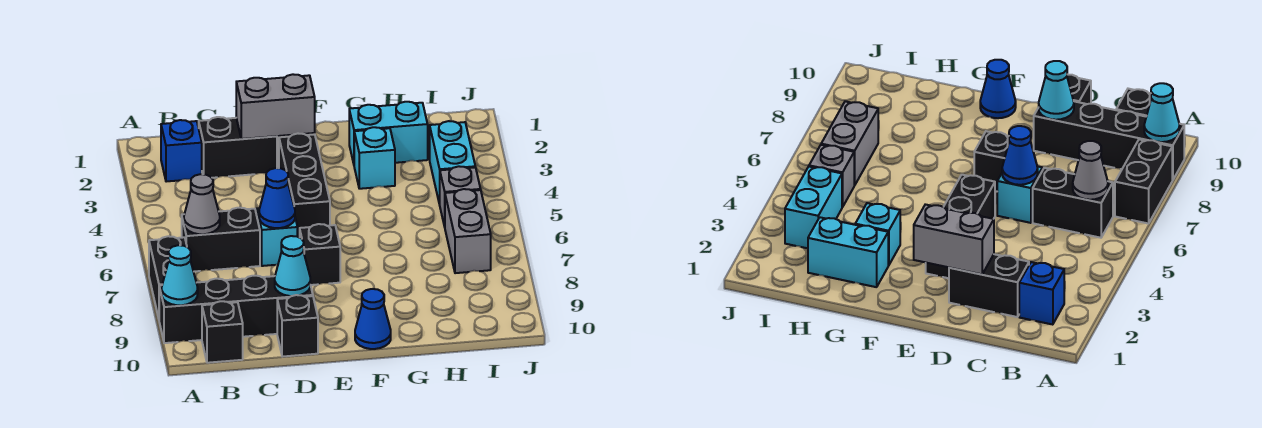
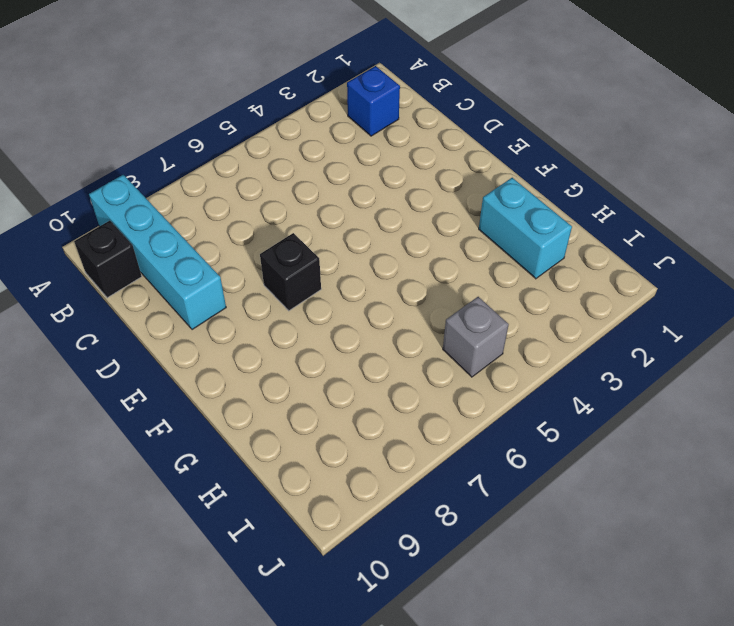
cyan brick A9:D9 level 1 -> black brick A9:D9 level 1
none -> black brick A7:A8 level 1
none -> black brick B6:C6 level 1
none -> black brick C2:D2 level 1

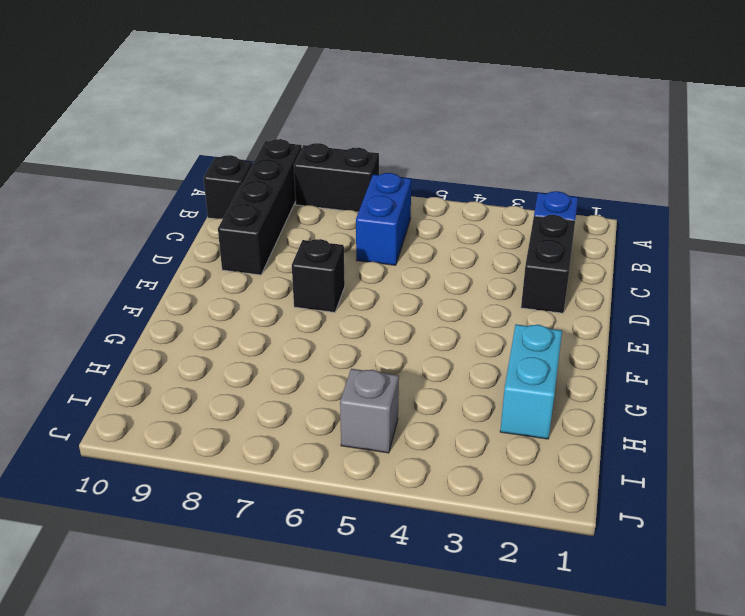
blue brick B6:C6 level 1 -> black brick B6:C6 level 1
none -> cyan brick D6 level 1
none -> black brick D10 level 1
none -> black brick E3:E5 level 1

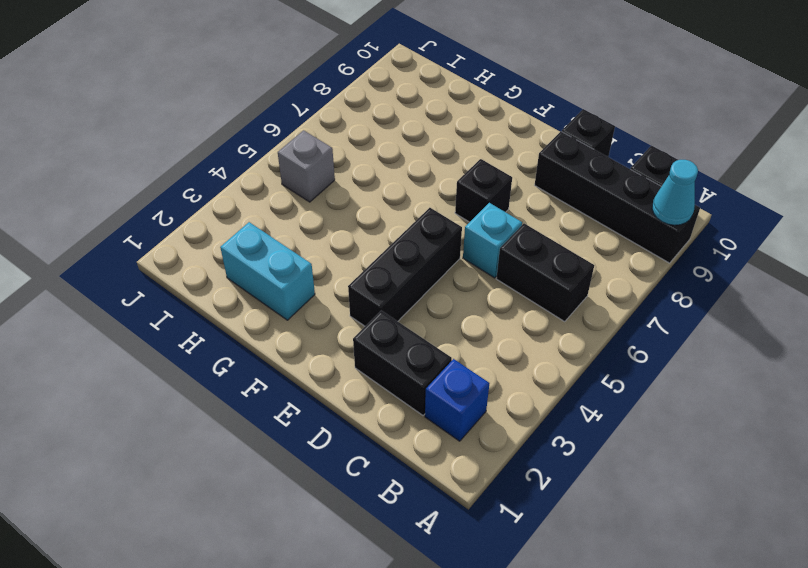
none -> black brick A7:A8 level 1
none -> blue cone F10 level 1
none -> cyan brick G3 level 1

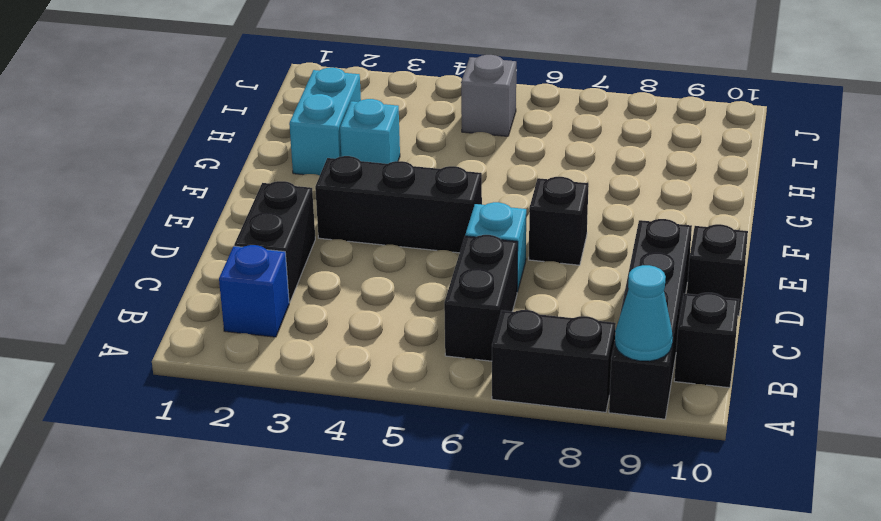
none -> blue cone F10 level 1
none -> cyan brick I3:I4 level 1
none -> grey brick I6:I7 level 1

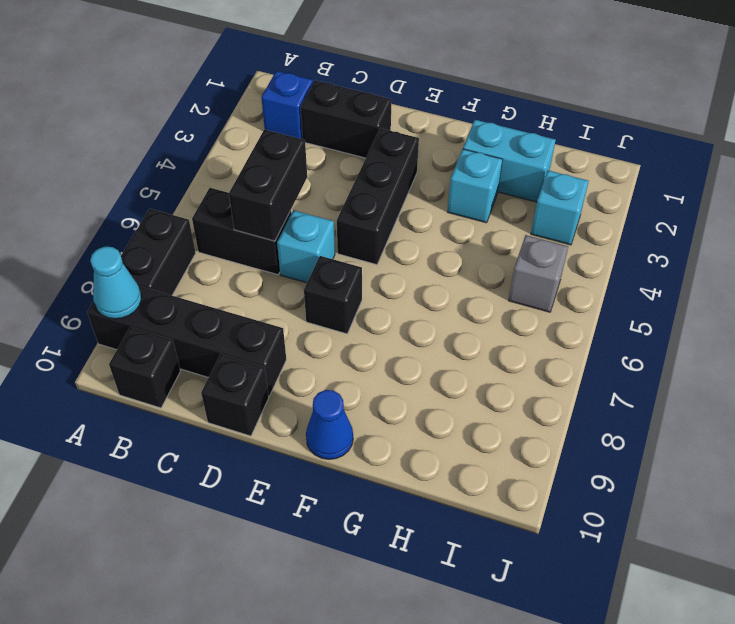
black brick C5:C6 level 2 -> none
cyan brick I3 level 1 -> cyan brick I3:I4 level 1
none -> grey brick I6:I7 level 1
none -> grey cone B6 level 2
none -> grey brick D2:E2 level 2

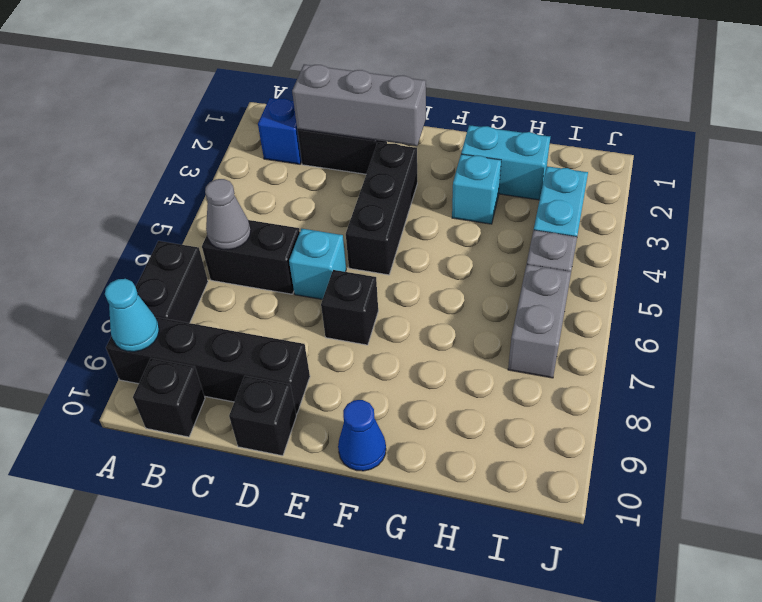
grey brick C2:E2 level 2 -> grey brick D2:E2 level 2
none -> blue cone D6 level 2
none -> cyan cone D9 level 2

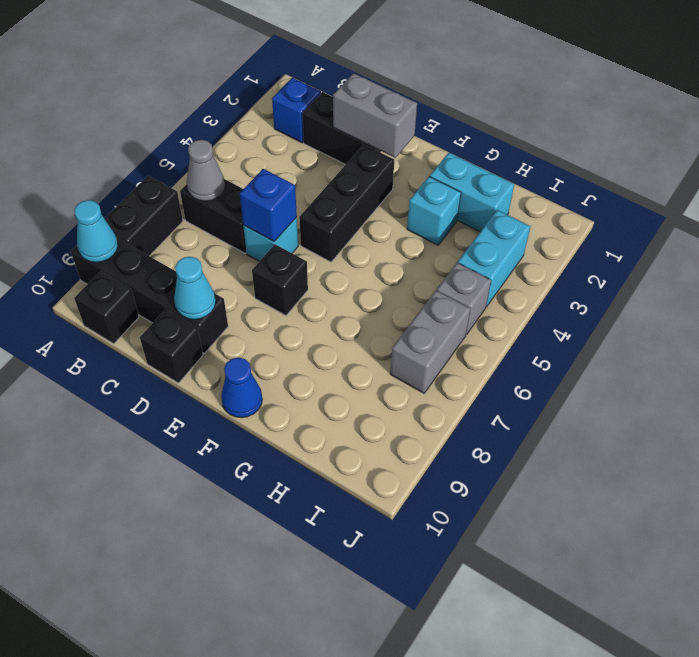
blue brick D6 level 2 -> blue cone D6 level 2

